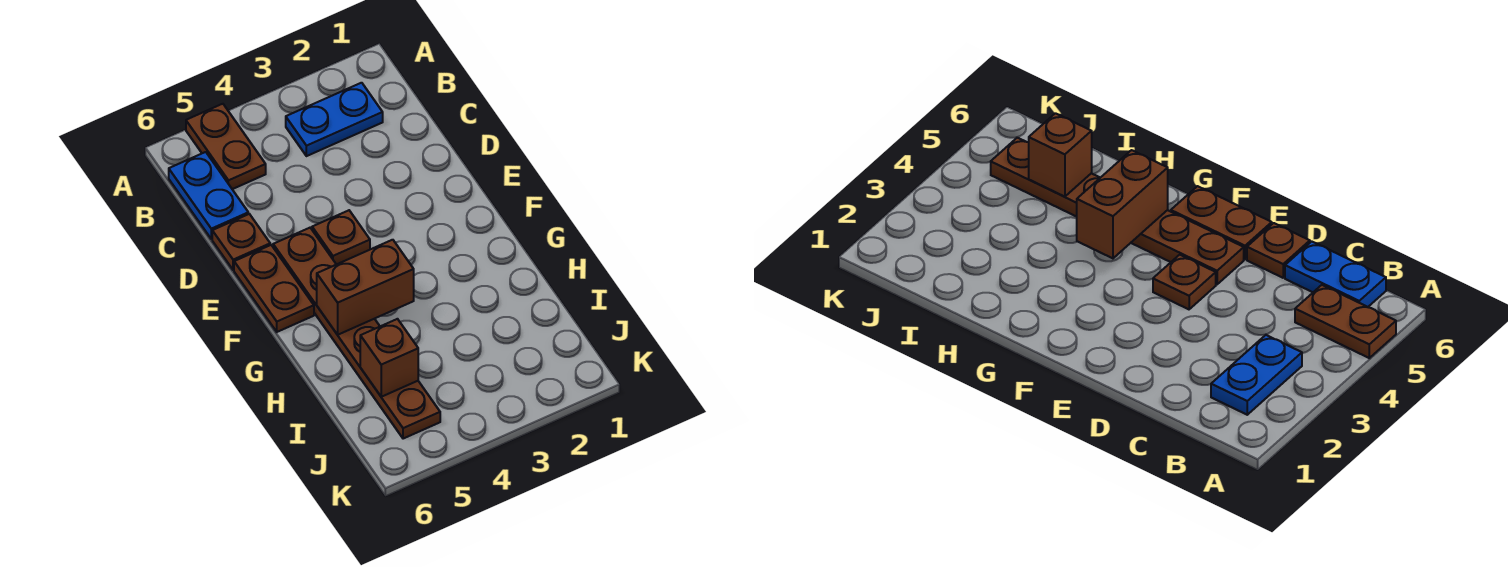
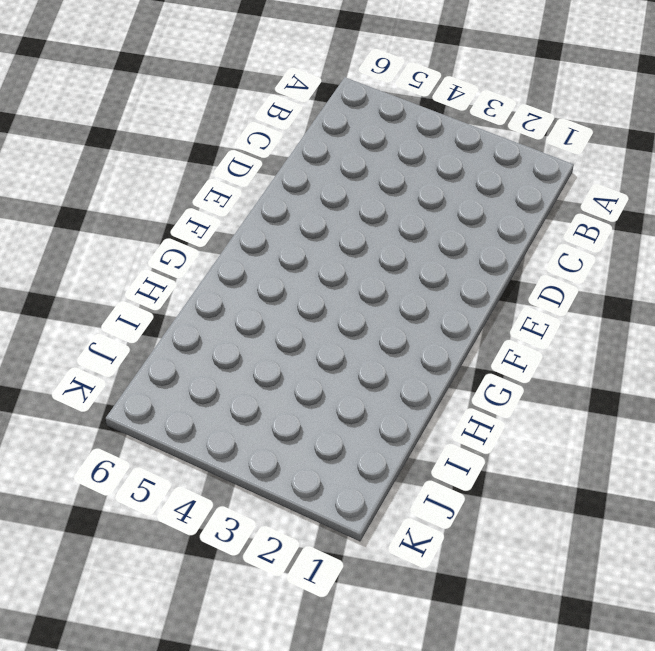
none -> brown plate A5:B5 level 1
none -> blue plate B2:B3 level 1

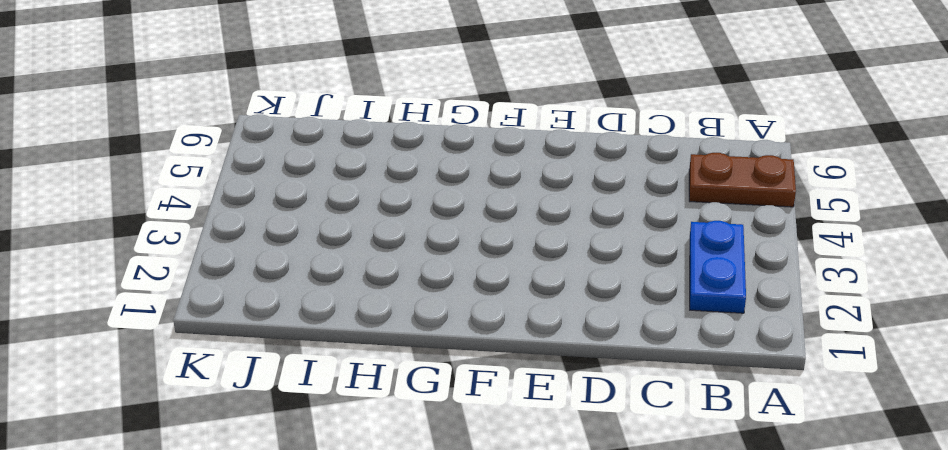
none -> blue plate B6:C6 level 1
none -> brown plate D6 level 1

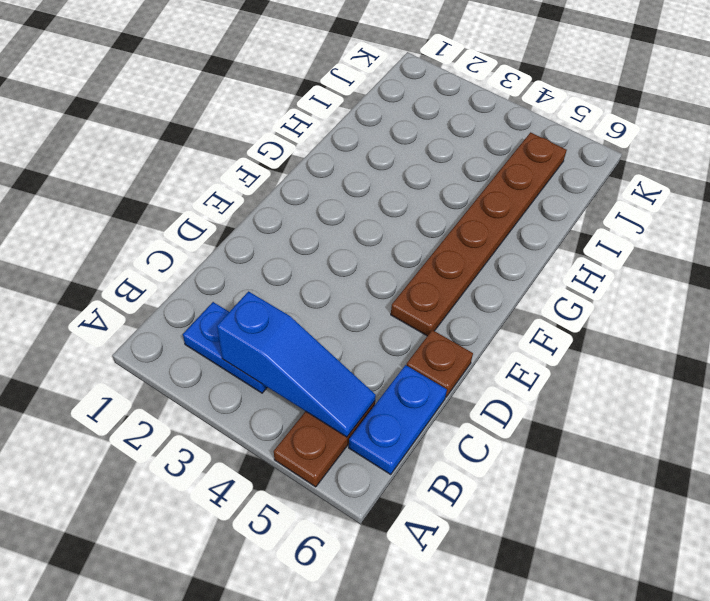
blue slope B3:B5 level 2 top 3 -> none
none -> brown plate E4 level 1
none -> brown plate E6:F6 level 1

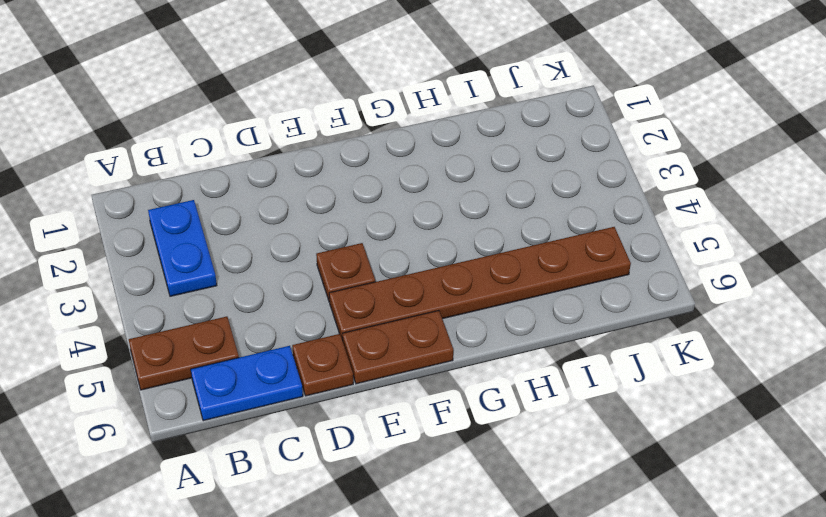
none -> brown brick G4:G5 level 2
none -> brown brick I5 level 2

